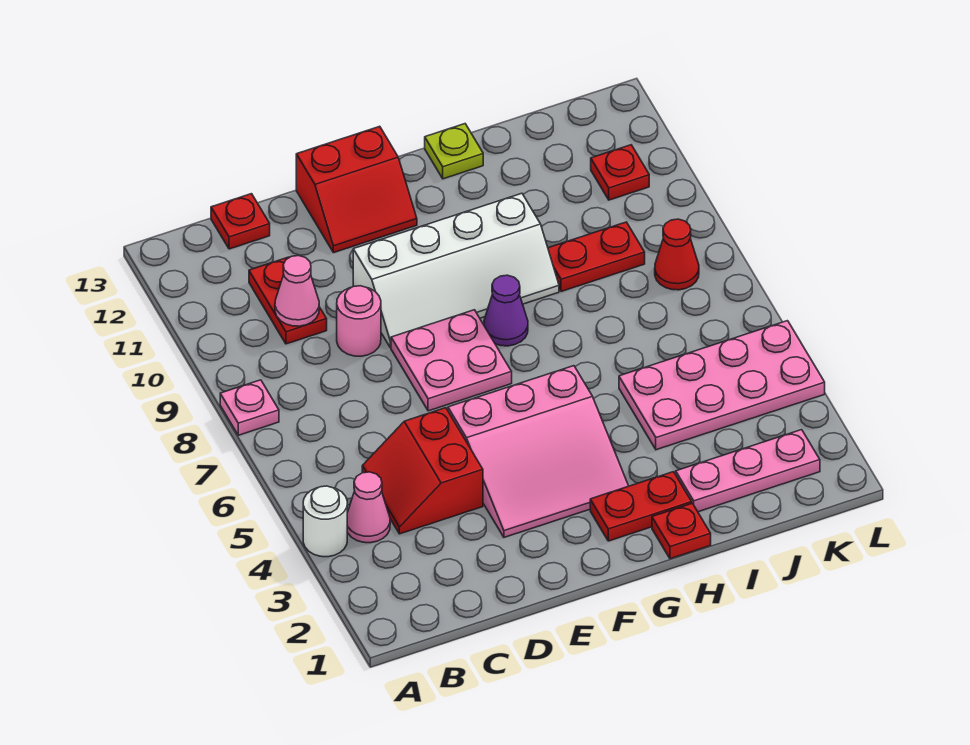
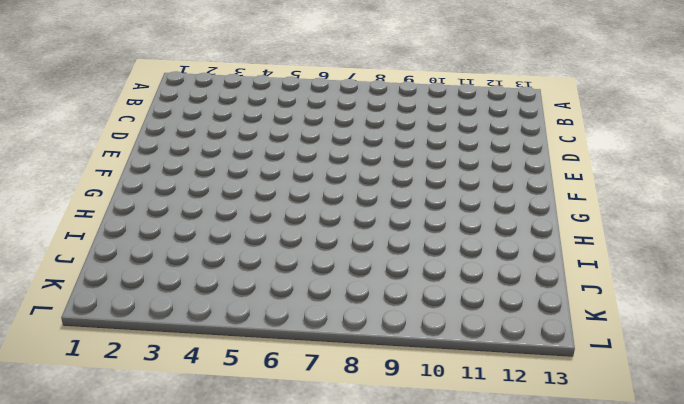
none -> white round brick A4 level 1
none -> pink plate A8 level 1
none -> pink cone B4 level 1

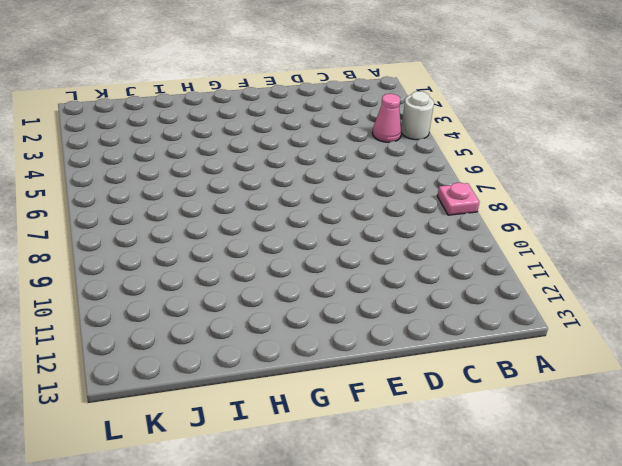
none -> red slope C4:D5 level 1 top D
none -> red plate C10:C11 level 1
none -> red plate C13 level 1

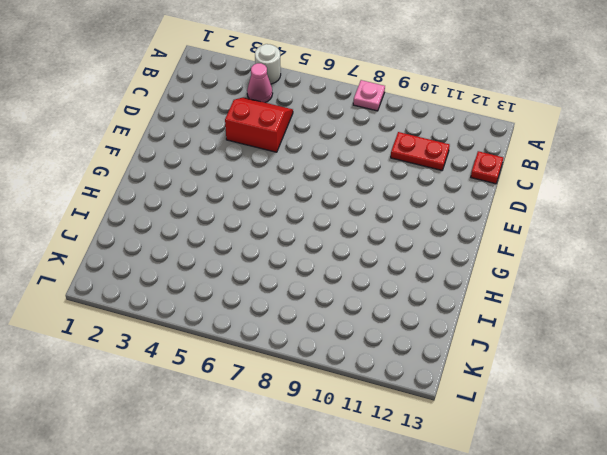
none -> pink round brick D9 level 1
none -> pink slope E3:G5 level 1 top 5
none -> pink plate E7:F8 level 1

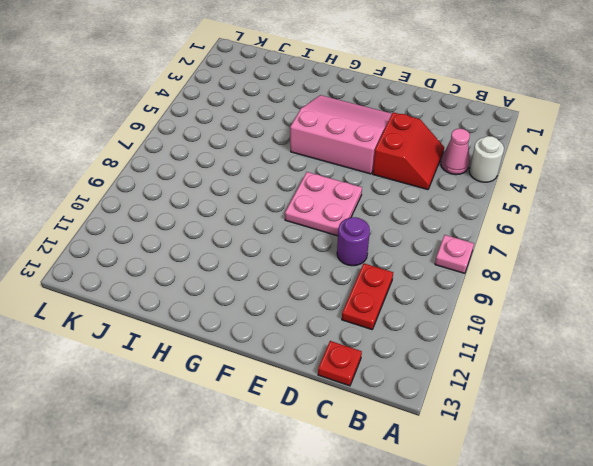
purple round brick D9 level 1 -> pink round brick D9 level 1
none -> white slope E9:H10 level 1 top 10
none -> red slope E12:F13 level 1 top 13
none -> red plate G2:H2 level 1

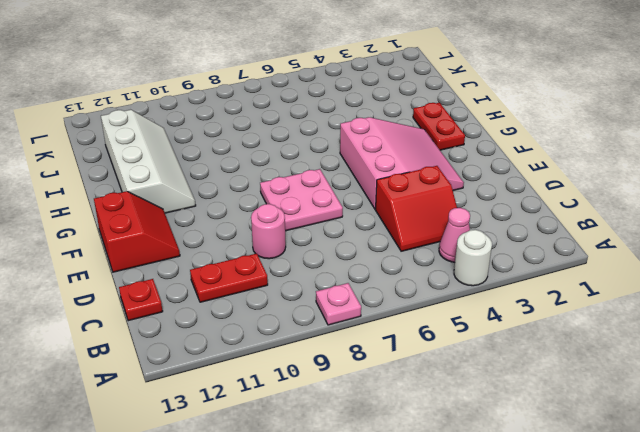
white slope G11:J12 level 1 top 12 -> white slope E9:H10 level 1 top 10
none -> purple cone G8 level 1
none -> red plate H1 level 1
none -> lime plate H13 level 1

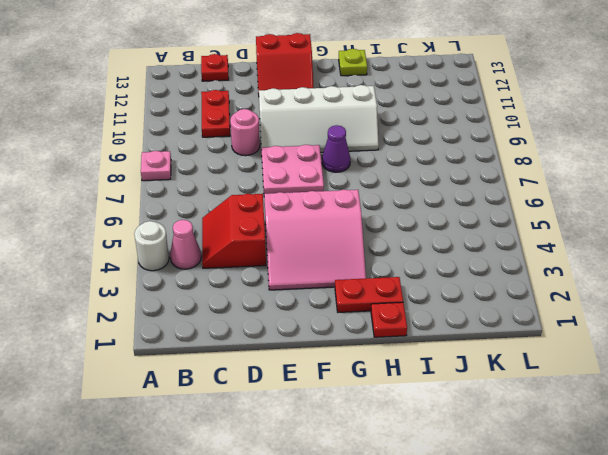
none -> pink plate I2:K2 level 1
none -> pink plate I4:L5 level 1
none -> red plate I9:J9 level 1

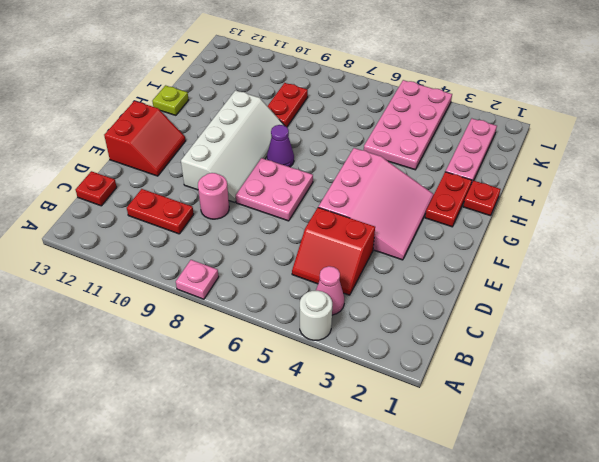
none -> red cone K8 level 1
none -> red plate K11 level 1
none -> pink cone C10 level 2

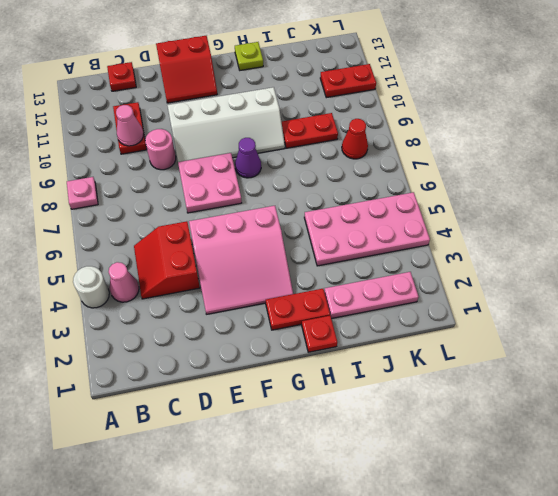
red plate K11:L11 level 1 -> red plate K11 level 1

